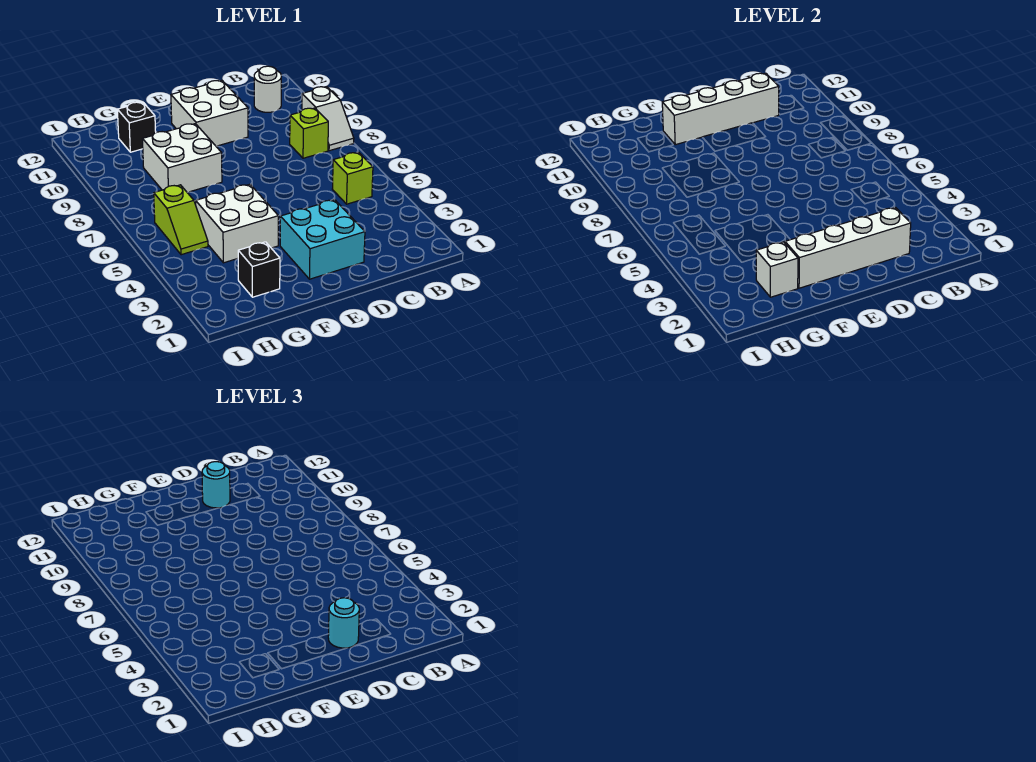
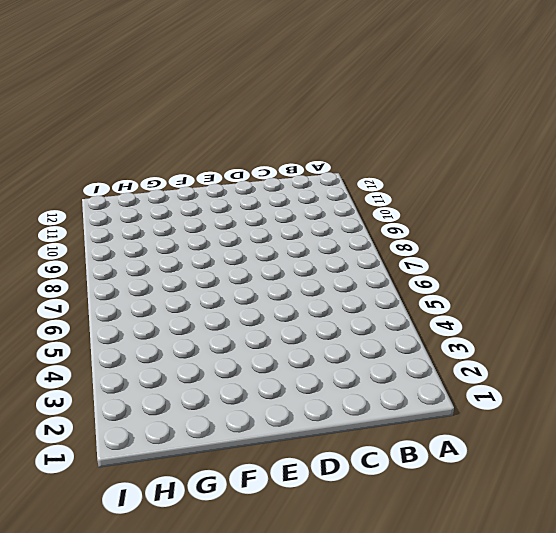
none -> white slope A8:A9 level 1 top 9
none -> lime brick B5 level 1
none -> lime brick B8 level 1

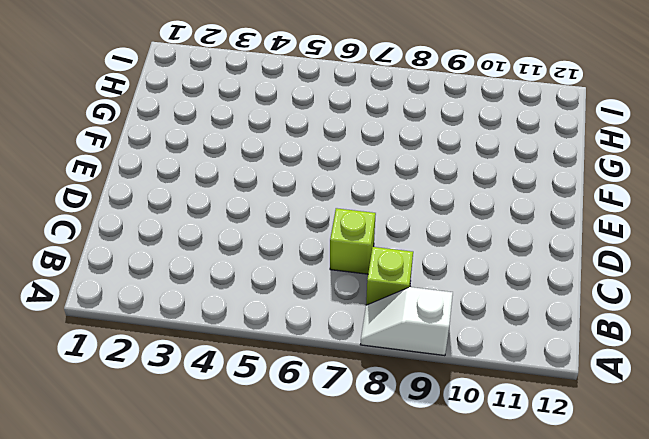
lime brick C7 level 1 -> lime brick B5 level 1
none -> white round brick B11 level 1
none -> cyan brick D2:E3 level 1
none -> white brick D10:E11 level 1

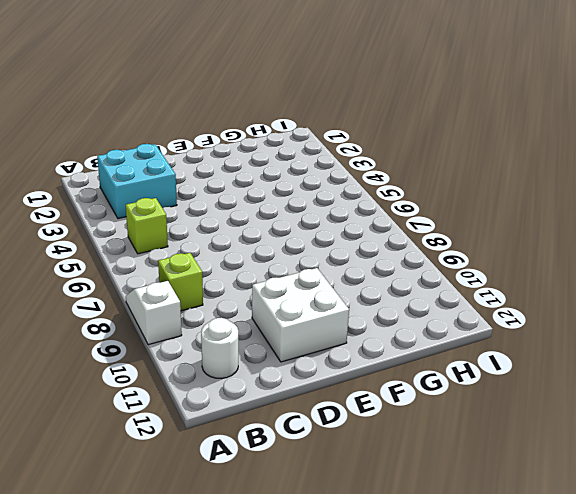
cyan brick B2:C3 level 1 -> cyan brick D2:E3 level 1
none -> white brick F4:G5 level 1
none -> white brick F8:G9 level 1
none -> black brick G2 level 1

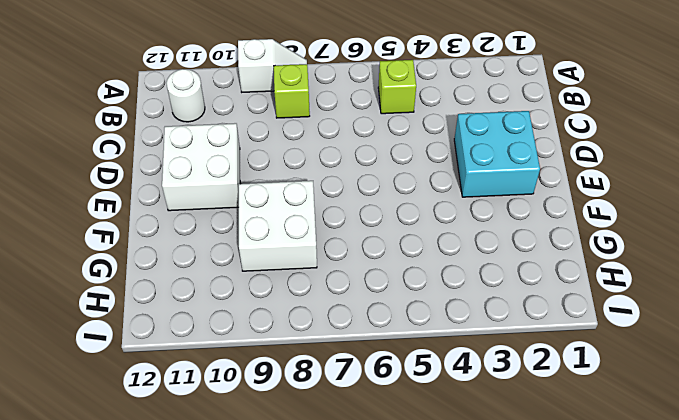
none -> white brick F4:G5 level 1
none -> black brick G2 level 1
none -> black brick G11 level 1

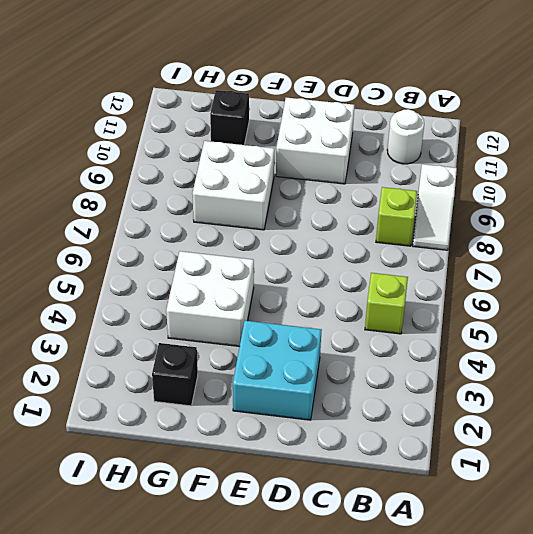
none -> lime slope H5:H6 level 1 top 6
none -> white brick C2:F2 level 2
none -> white brick C11:F11 level 2

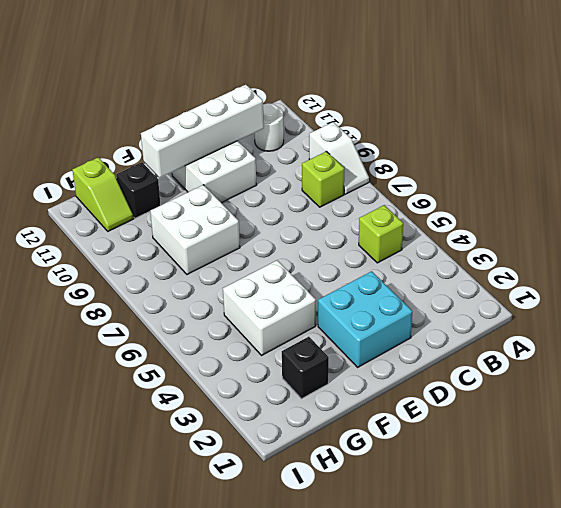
lime slope H11:H12 level 1 top 12 -> lime slope H5:H6 level 1 top 6
none -> white brick C2:F2 level 2
none -> white brick G2 level 2
none -> cyan round brick D2 level 3

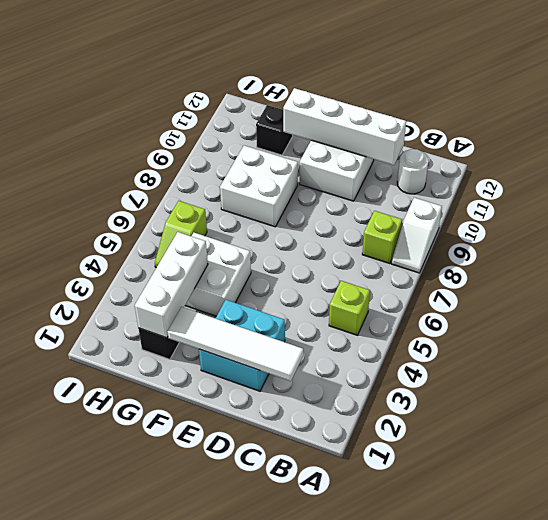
white tile C2:F2 level 2 -> white brick C2:F2 level 2
white brick G2:G4 level 2 -> white brick G2 level 2
none -> cyan round brick D2 level 3
none -> cyan round brick D11 level 3

